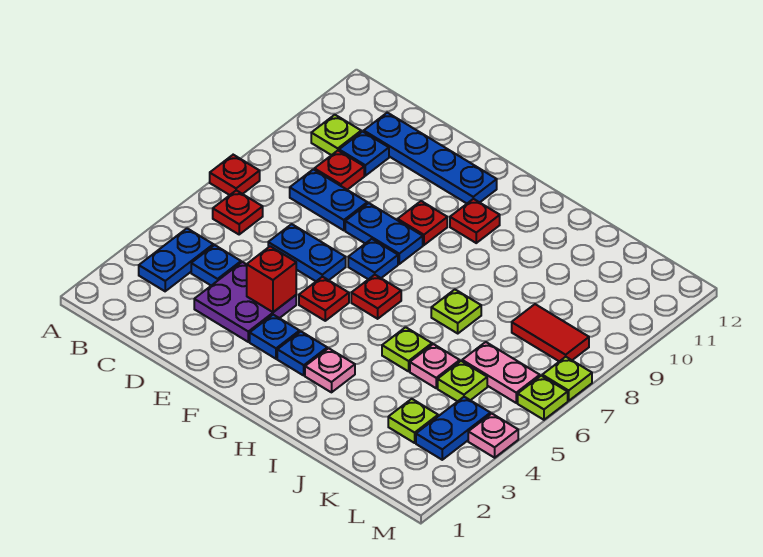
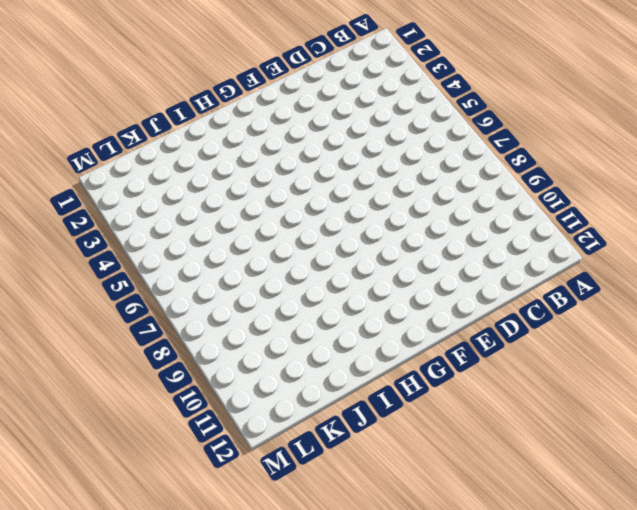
none -> red plate A7 level 1
none -> blue plate B3:B4 level 1
none -> red plate B6 level 1
none -> lime plate B10 level 1

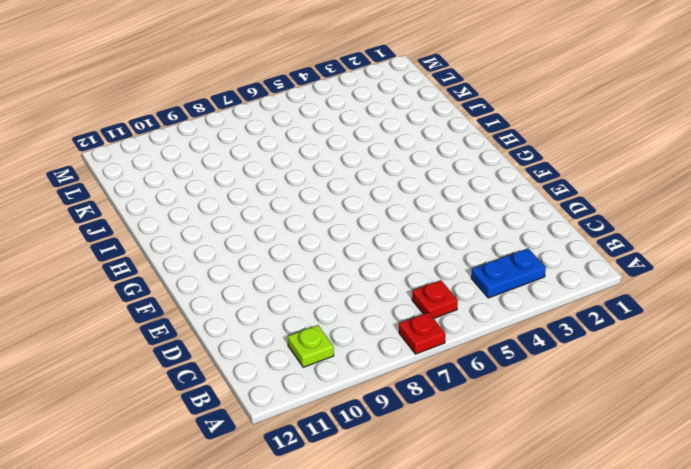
none -> blue plate C4 level 1
none -> blue plate C8:D8 level 1
none -> red plate C9 level 1
none -> blue plate C10 level 1

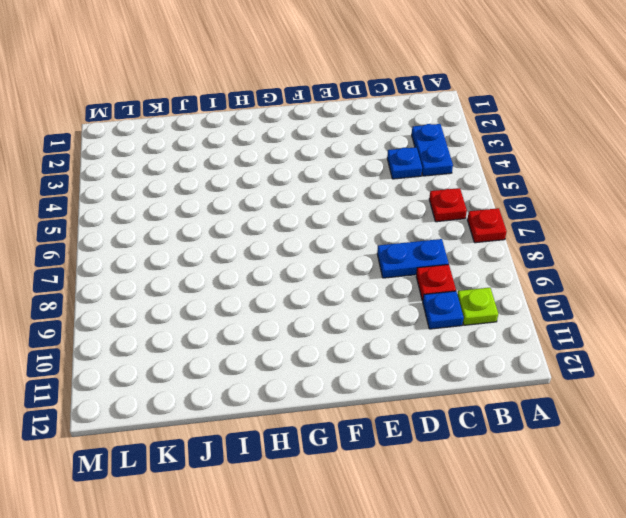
none -> blue plate C11:F11 level 1
none -> purple plate D3:E4 level 1
none -> blue plate D6:E6 level 1
none -> blue plate E8:F8 level 1

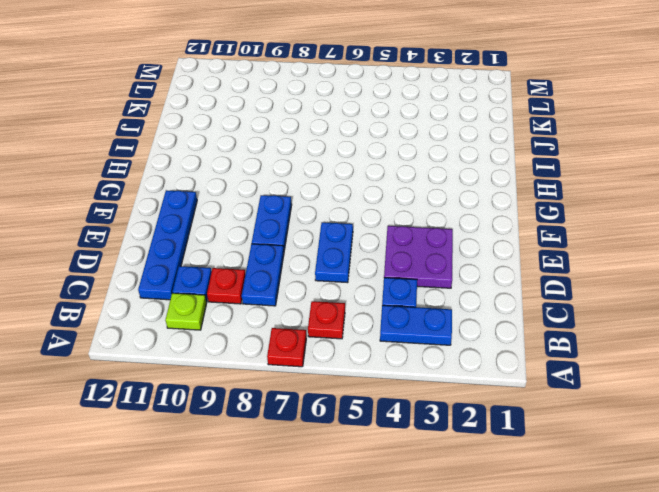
none -> blue plate F3 level 1
none -> red plate F5 level 1
none -> blue plate F7 level 1
none -> red plate F9 level 1

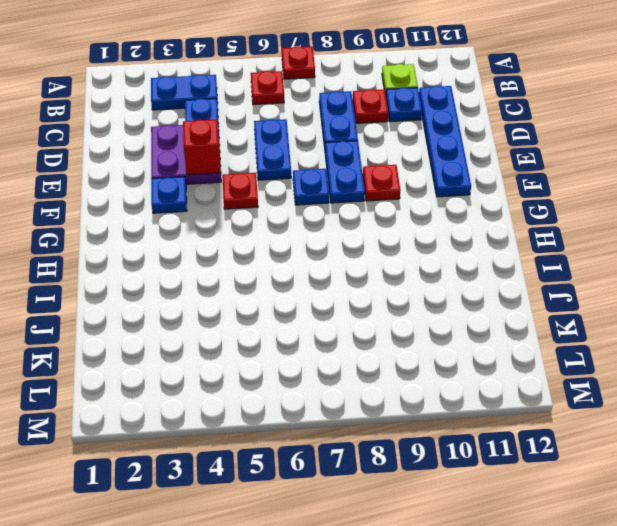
none -> blue plate G3 level 1
none -> red plate G6 level 1
none -> red plate G10 level 1
none -> pink plate H3 level 1

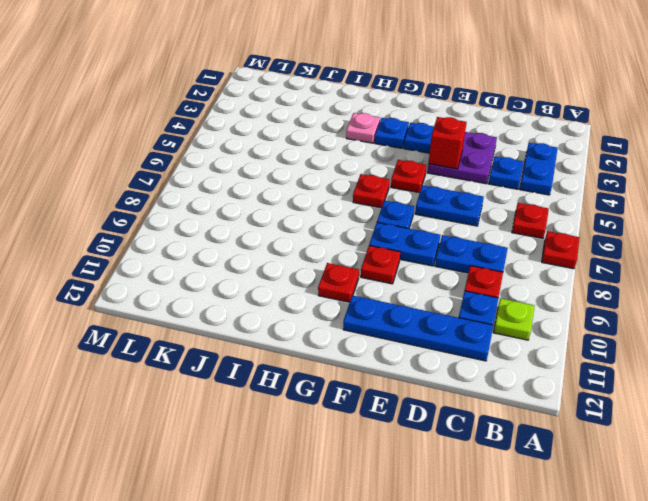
none -> lime plate I5 level 1
none -> lime plate I7 level 1
none -> pink plate J5 level 1
none -> lime plate K3 level 1

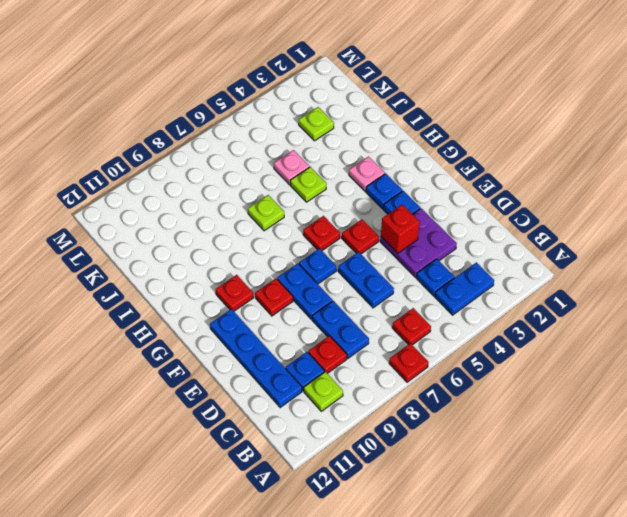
none -> lime plate K5 level 1
none -> pink plate K6:L6 level 1
none -> red tile K8:L8 level 1
none -> blue plate L3:L4 level 1

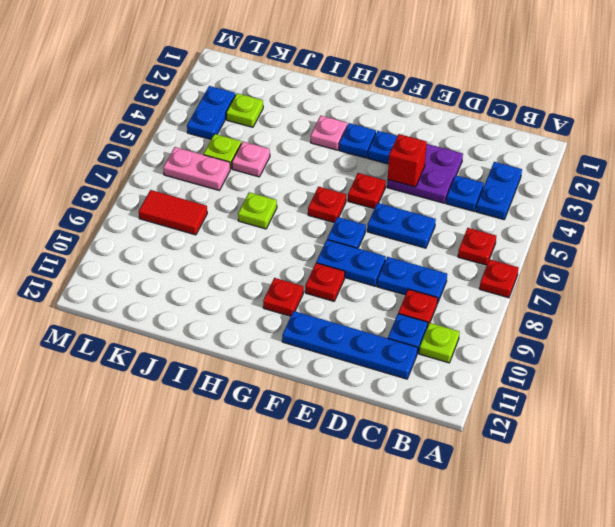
none -> lime plate I5 level 1
none -> pink plate M4 level 1
none -> lime plate M6 level 1
none -> lime plate M7 level 1

